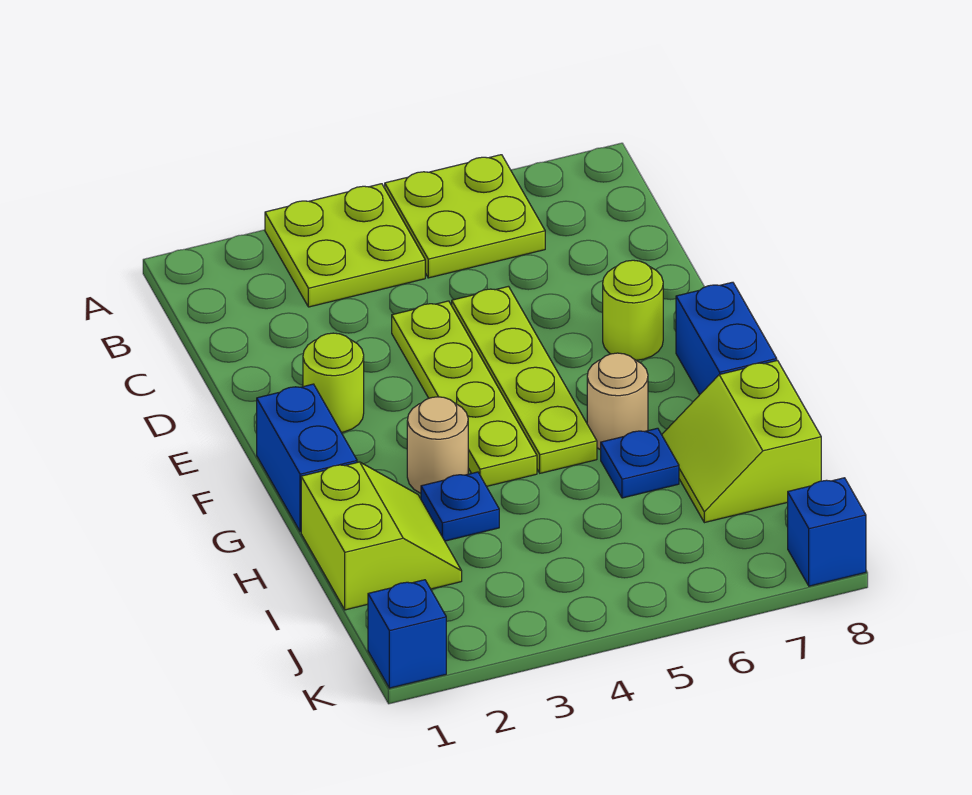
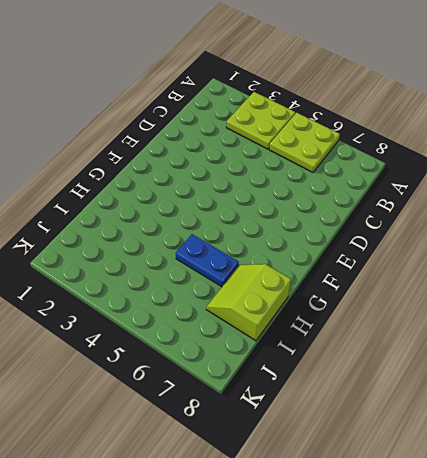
blue plate H5:H6 level 1 -> blue plate H6 level 1
none -> lime plate D4:G4 level 1
none -> lime plate D5:G5 level 1
none -> lime round brick E2 level 1

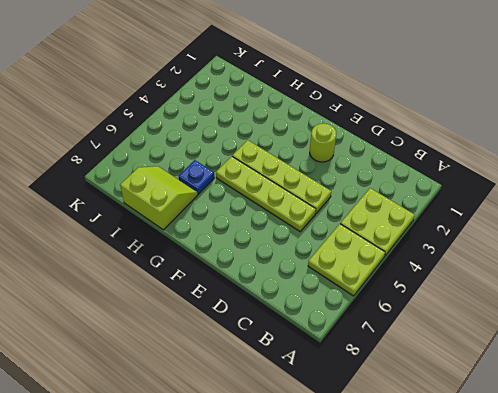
none -> lime round brick E7 level 1
none -> blue brick F1:G1 level 1
none -> blue brick F8:G8 level 1

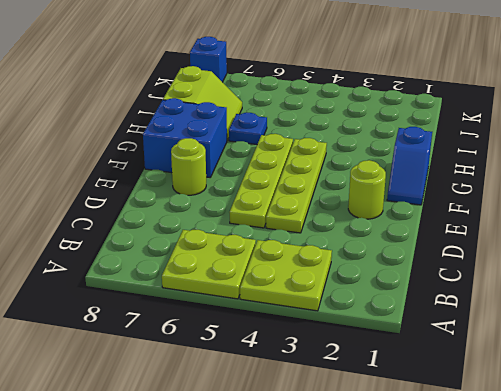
blue slope F1:G1 level 1 top G -> blue brick F1:G1 level 1
blue brick F7:G8 level 1 -> blue brick F8:G8 level 1
none -> tan round brick G3 level 1
none -> tan round brick G6 level 1
none -> lime slope H1:I2 level 1 top 1

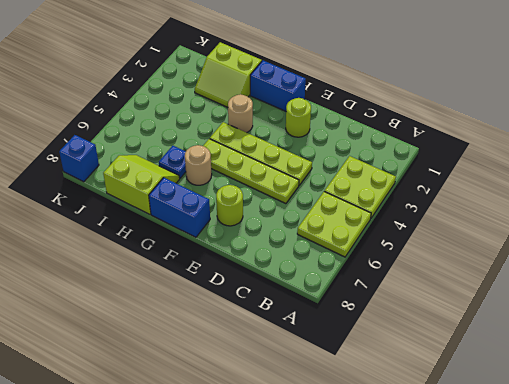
none -> blue plate H3 level 1
none -> blue brick K1 level 1

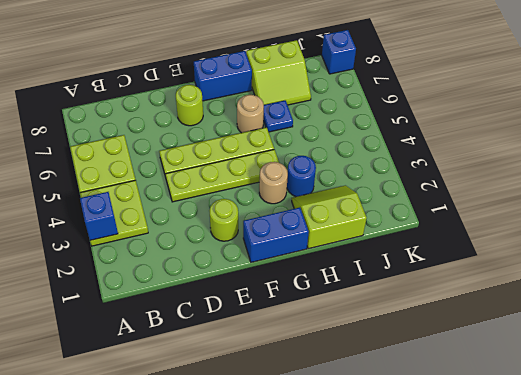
blue brick A3 level 2 -> blue brick K1 level 1
blue round brick H3 level 1 -> blue plate H3 level 1

